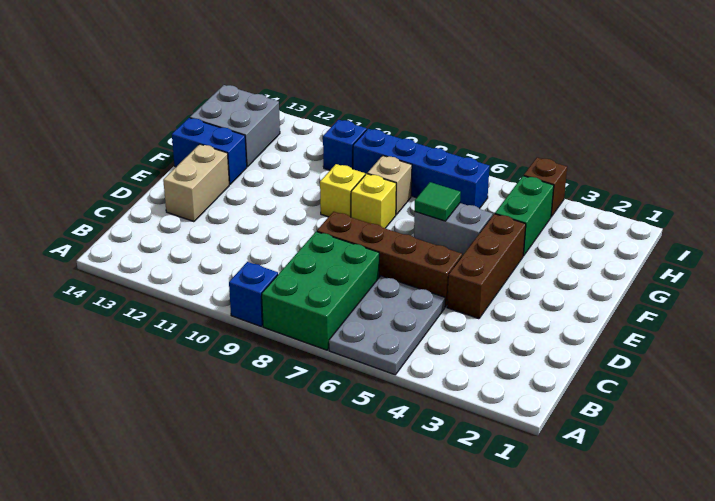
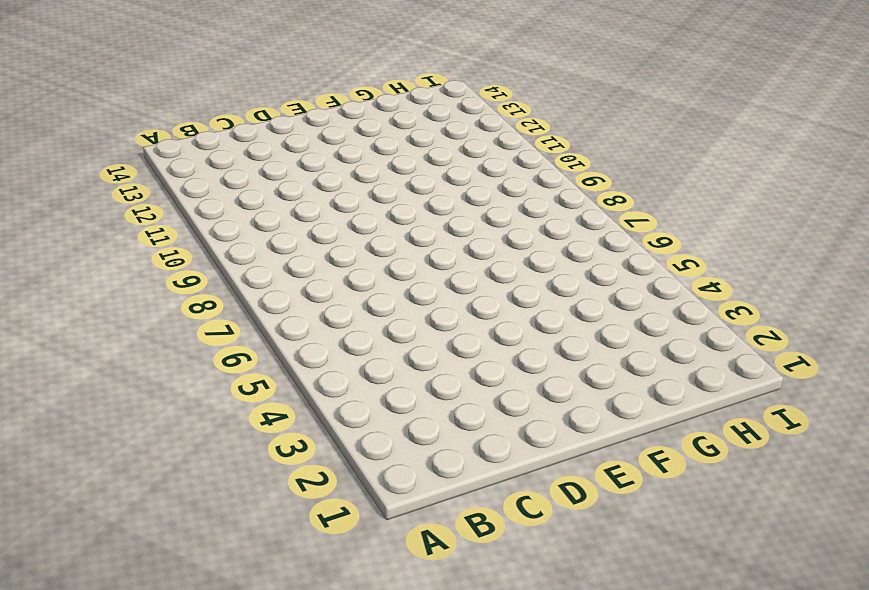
none -> grey plate A5:C6 level 1
none -> green brick A7:C8 level 1
none -> blue brick A9 level 1

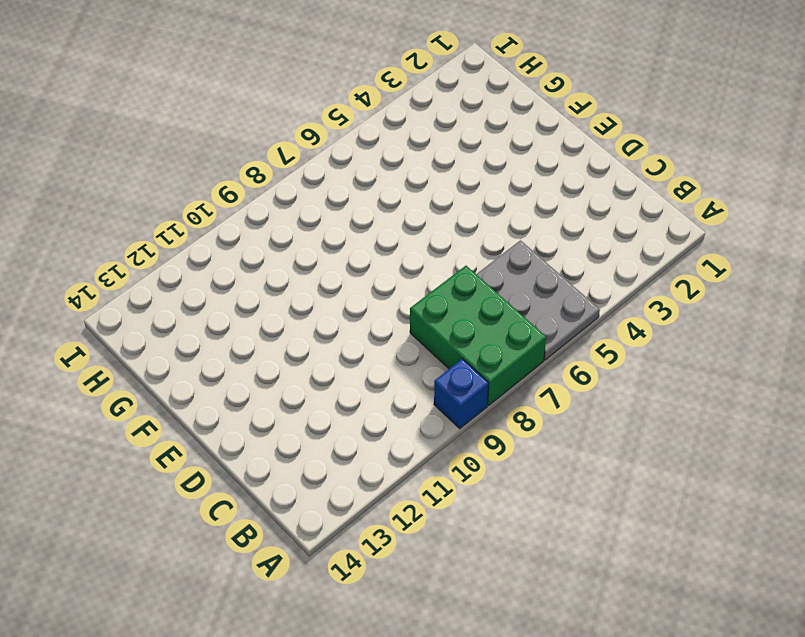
none -> brown brick D4:F4 level 1
none -> brown brick D5:D8 level 1
none -> tan brick D13:E13 level 1

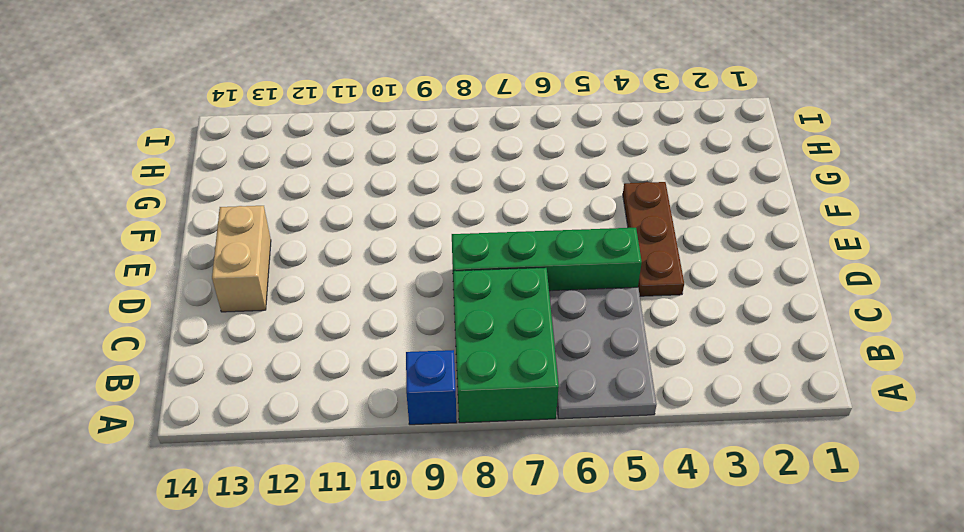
brown plate D4:F4 level 1 -> brown brick D4:F4 level 1
green brick D5:D8 level 1 -> brown brick D5:D8 level 1
none -> grey brick F5:F6 level 1
none -> yellow brick F8 level 1
none -> yellow brick F9 level 1

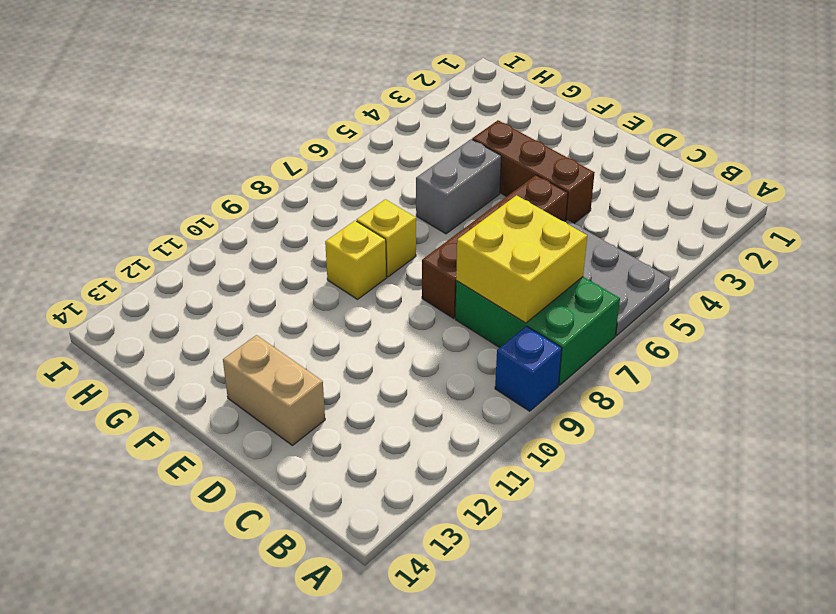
yellow brick B7:C8 level 2 -> none
none -> blue brick F13:F14 level 1
none -> green brick G4:H4 level 1
none -> tan brick G8 level 1

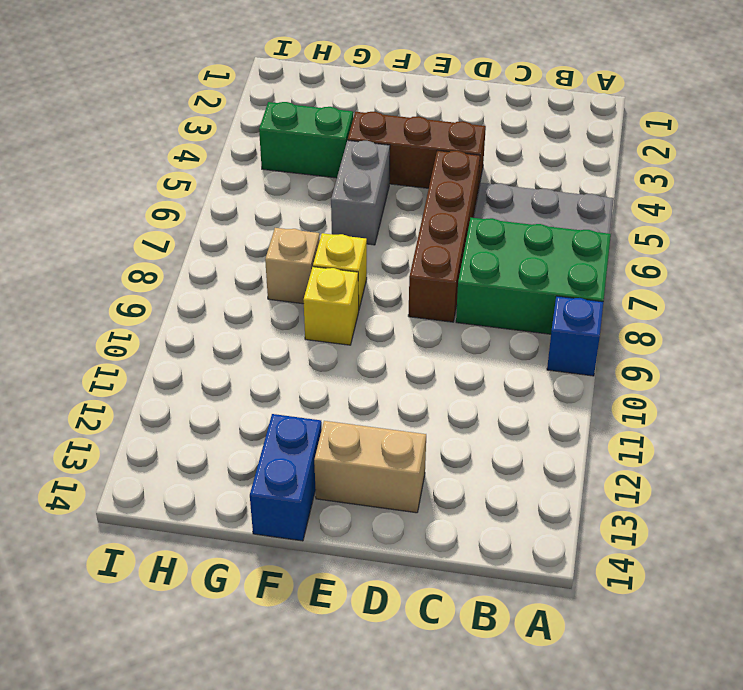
none -> grey brick G13:H14 level 1
none -> blue brick H6:H9 level 1
none -> blue brick H10 level 1

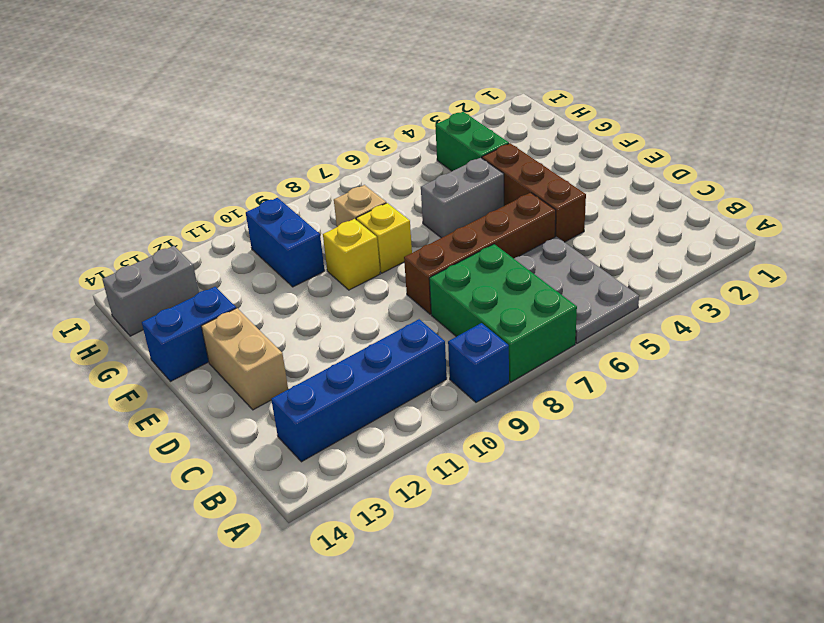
blue brick B10:B13 level 1 -> blue brick H6:H9 level 1
blue brick G10:H10 level 1 -> blue brick H10 level 1
grey brick H13:H14 level 1 -> grey brick G13:H14 level 1
none -> brown brick I4 level 1
none -> green tile F6 level 2

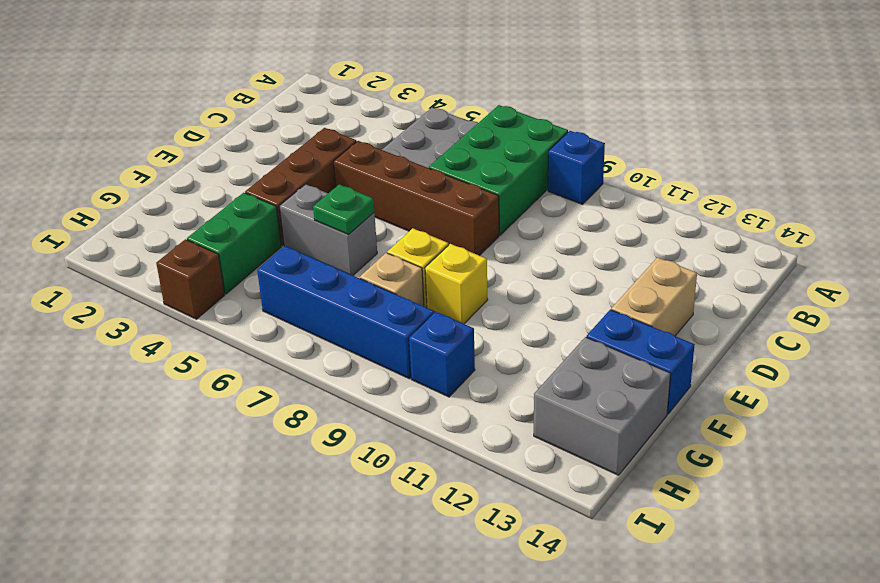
green plate F6 level 2 -> green tile F6 level 2

